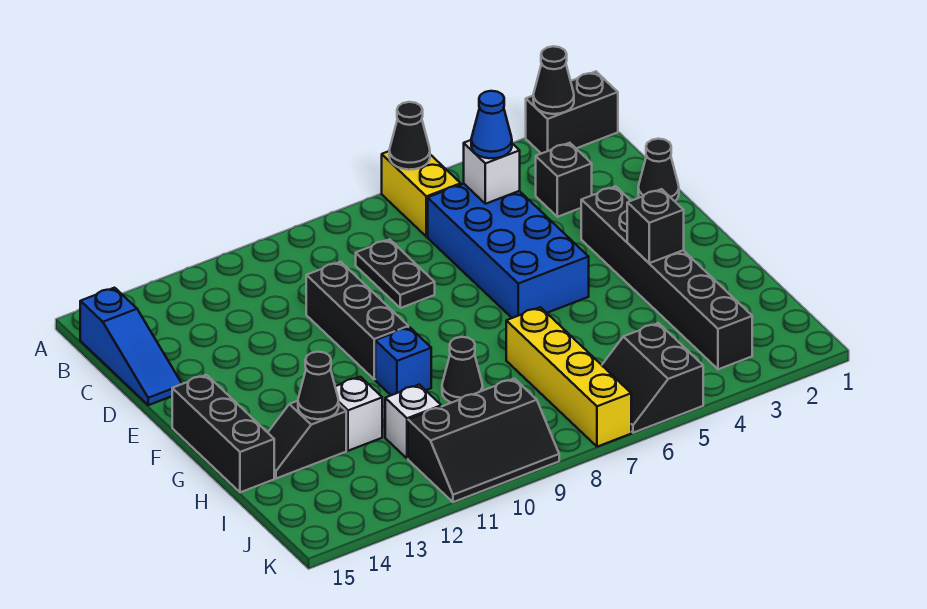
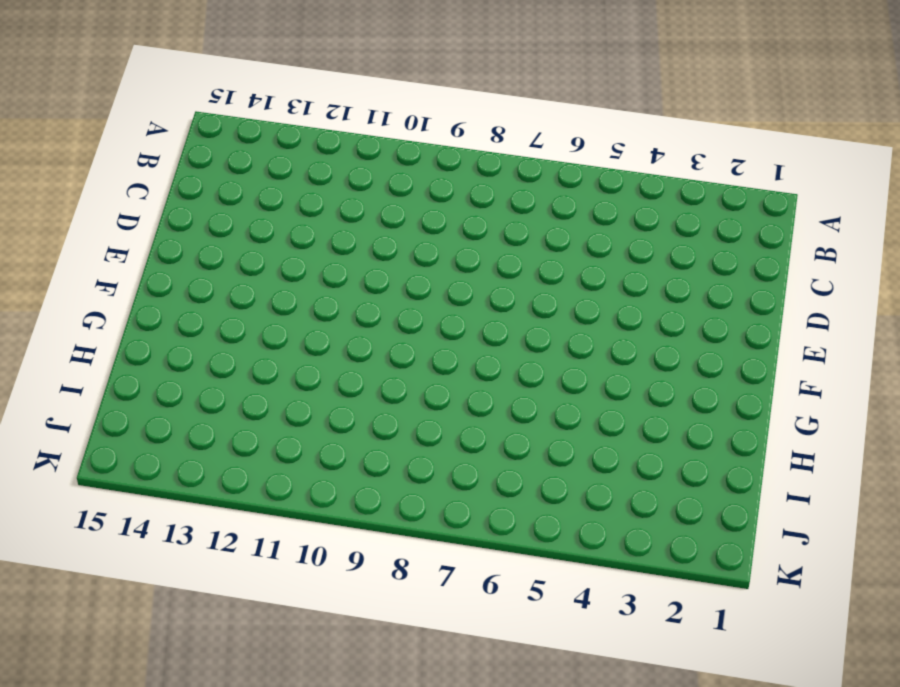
none -> black brick A1:A2 level 1
none -> yellow brick A6:B6 level 1
none -> blue slope B15:D15 level 1 top B

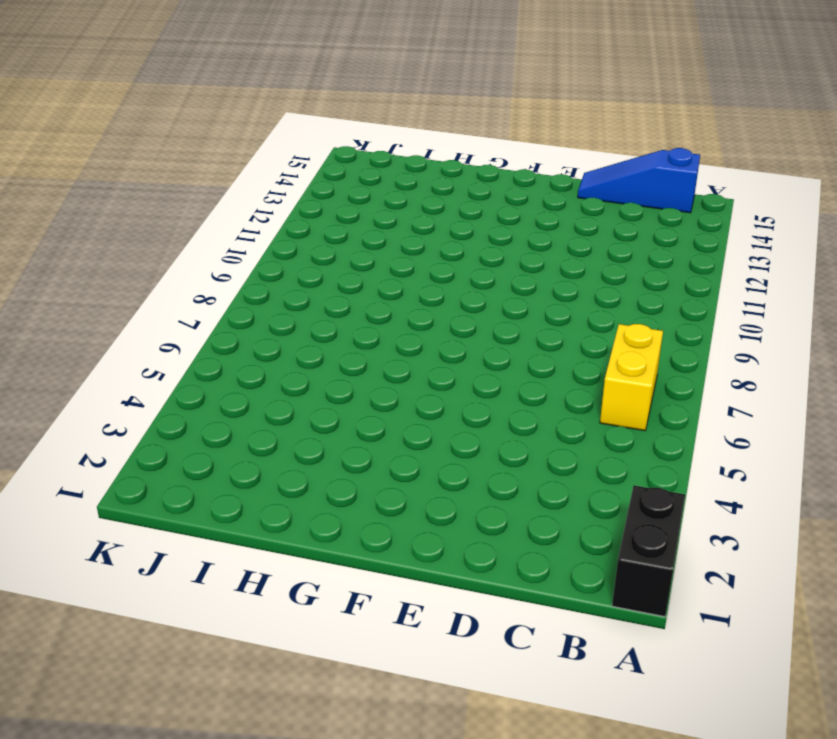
yellow brick B6:B7 level 1 -> yellow brick A6:B6 level 1
none -> black brick C3 level 1
none -> blue brick C5:F6 level 1
none -> black plate C8:D8 level 1

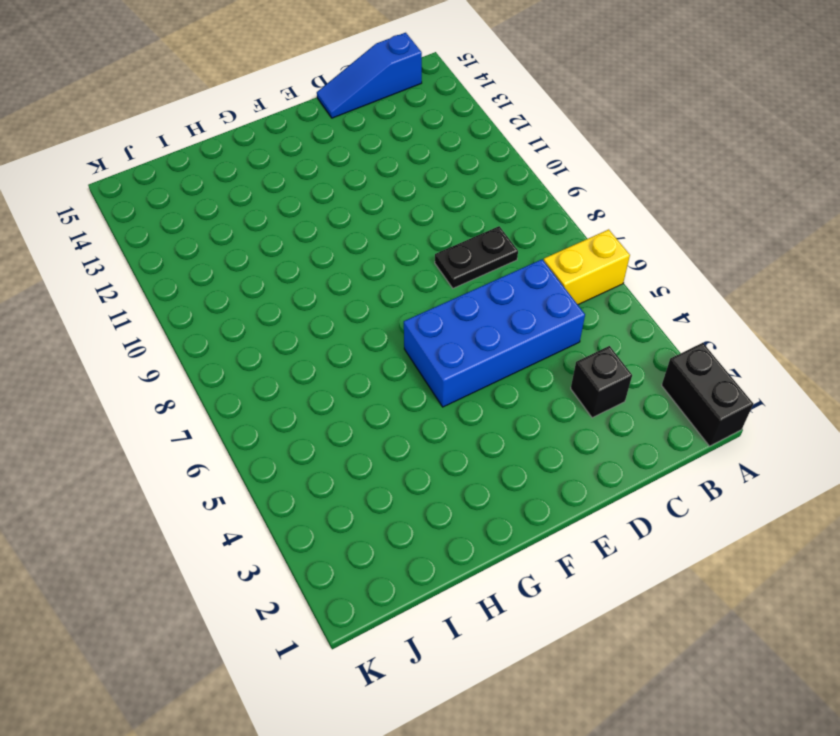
none -> black cone D1 level 1
none -> black brick D10:F10 level 1
none -> black brick E3:J3 level 1

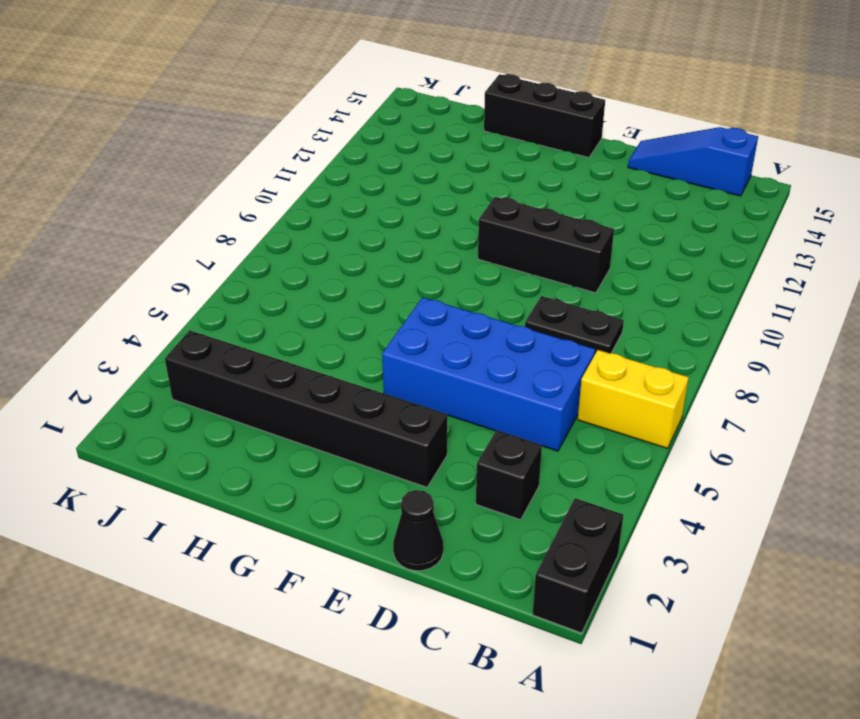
none -> blue brick G10 level 1
none -> yellow brick H7:K7 level 1
none -> black cone H9 level 1

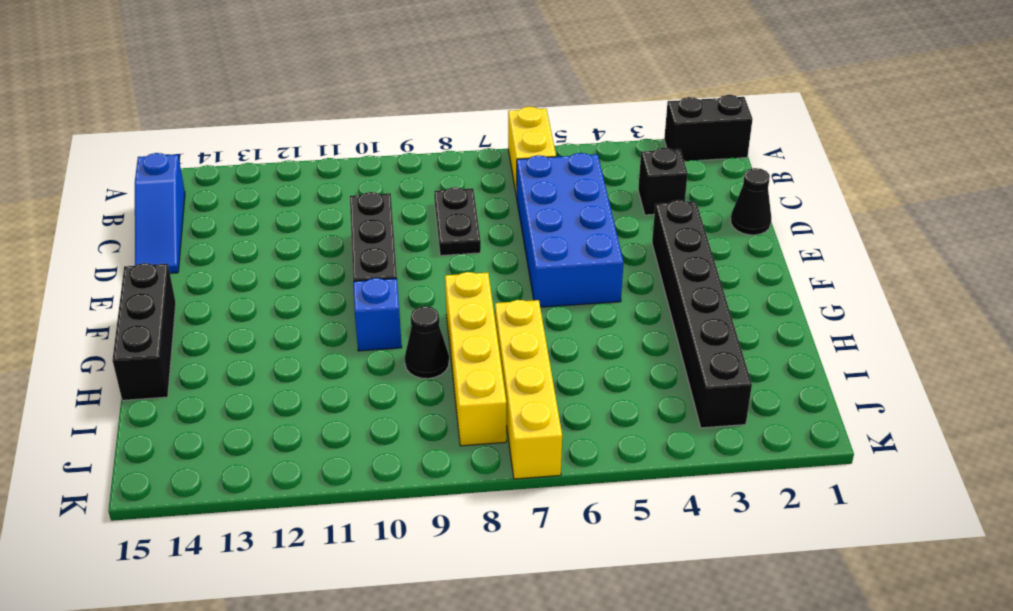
yellow brick G8:J8 level 1 -> none
none -> white brick H12 level 1
none -> black slope H13:H14 level 1 top 13
none -> white brick I11 level 1

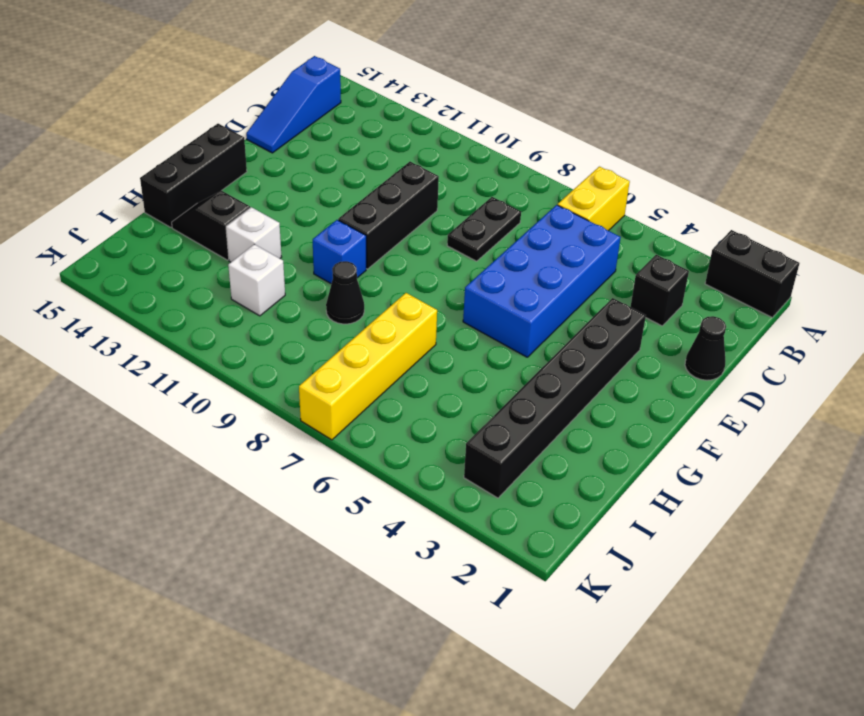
none -> black slope J5:K6 level 1 top 5
none -> black slope J9:K11 level 1 top J
none -> black cone A2 level 2

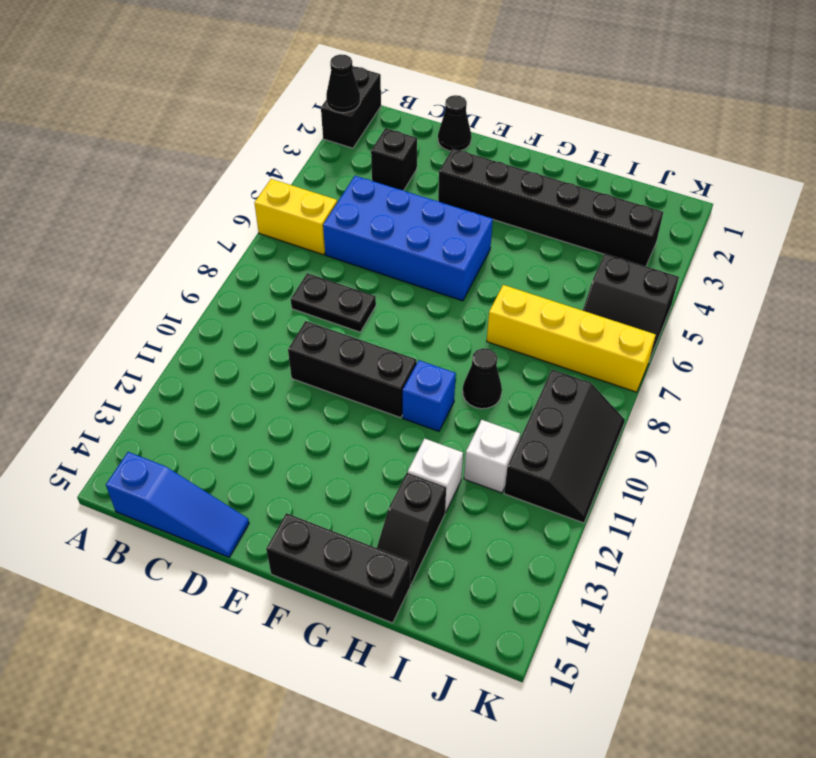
none -> black cone A6 level 2
none -> white brick C5 level 2
none -> black brick G3 level 2

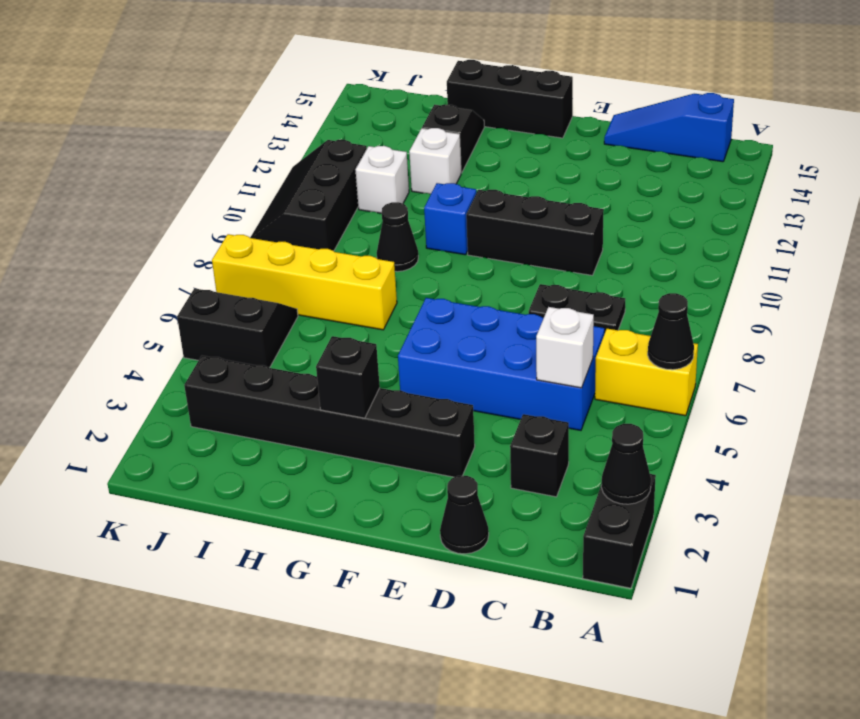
none -> black cone H13 level 2
none -> blue cone C5 level 3

